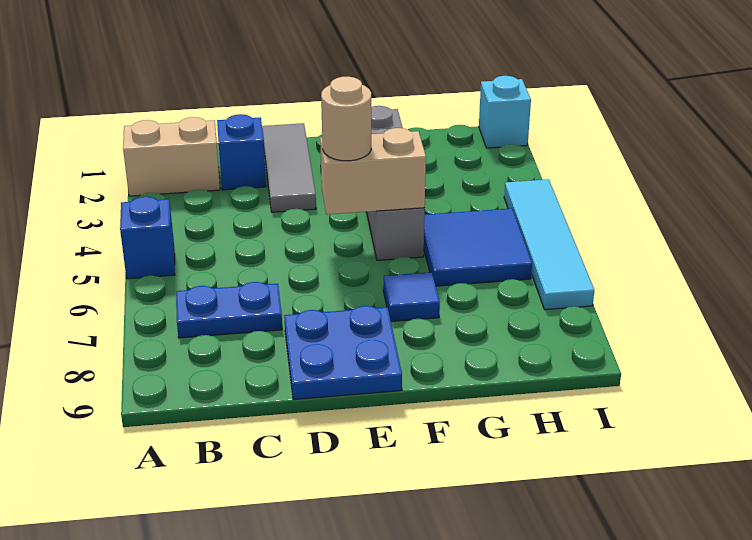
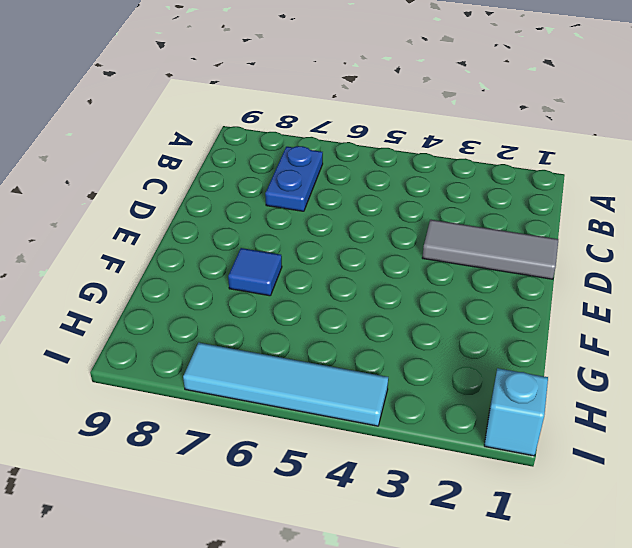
none -> tan brick A2:B2 level 1
none -> blue brick A5 level 1
none -> blue brick C2 level 1

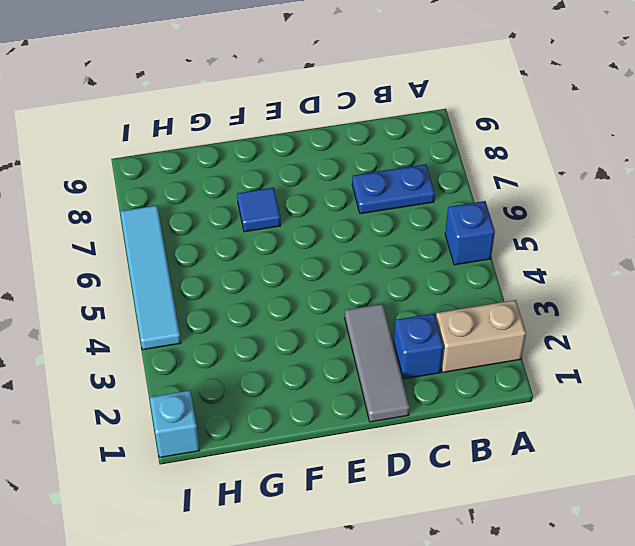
none -> blue plate D8:E9 level 1
none -> grey brick F2:F5 level 1
none -> blue tile G5:H6 level 1

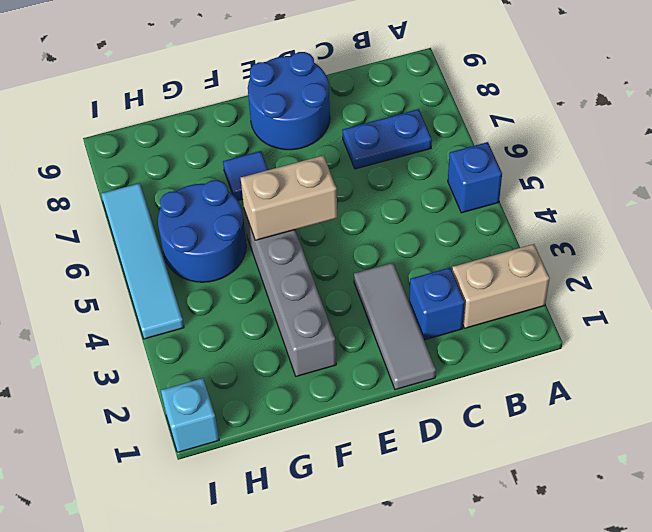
blue round brick D8:E9 level 1 -> blue plate D8:E9 level 1
blue round brick G5:H6 level 1 -> blue tile G5:H6 level 1
none -> tan round brick E5 level 3

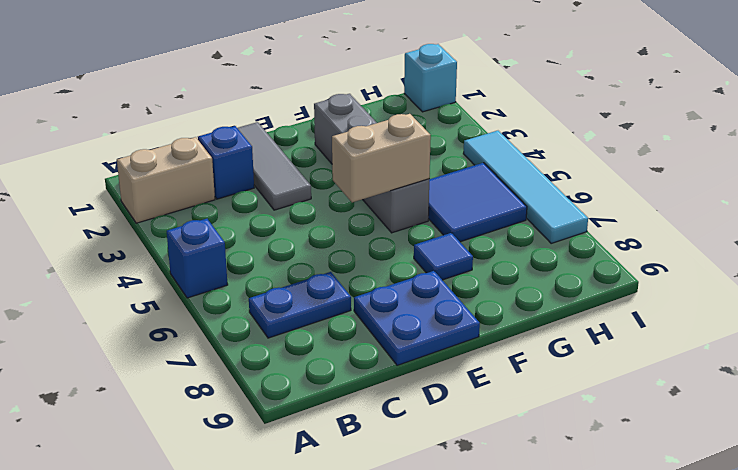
none -> tan round brick E5 level 3

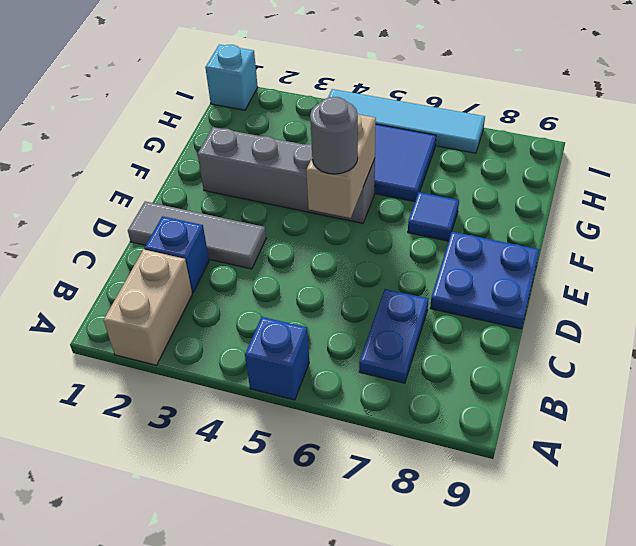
grey round brick E5 level 3 -> tan round brick E5 level 3

